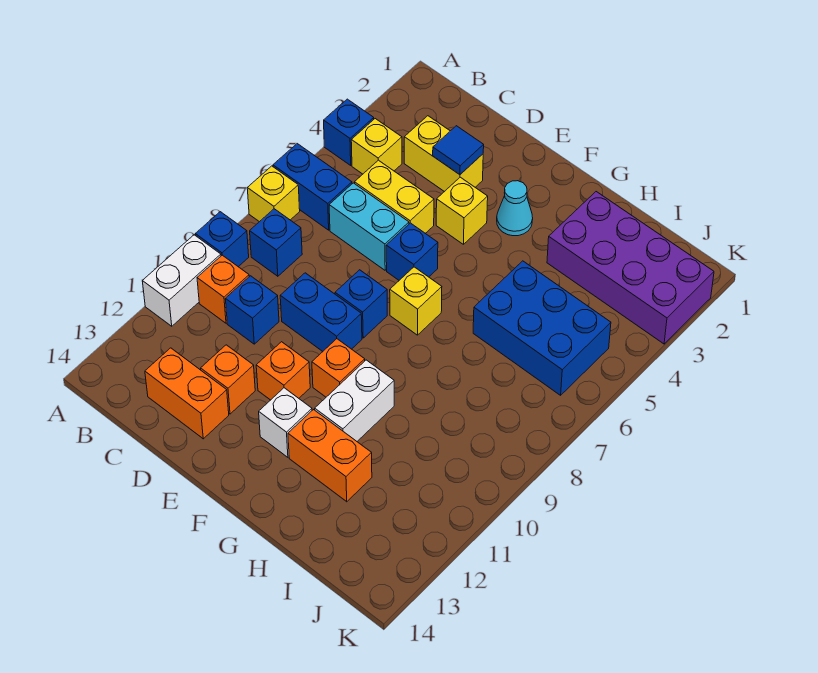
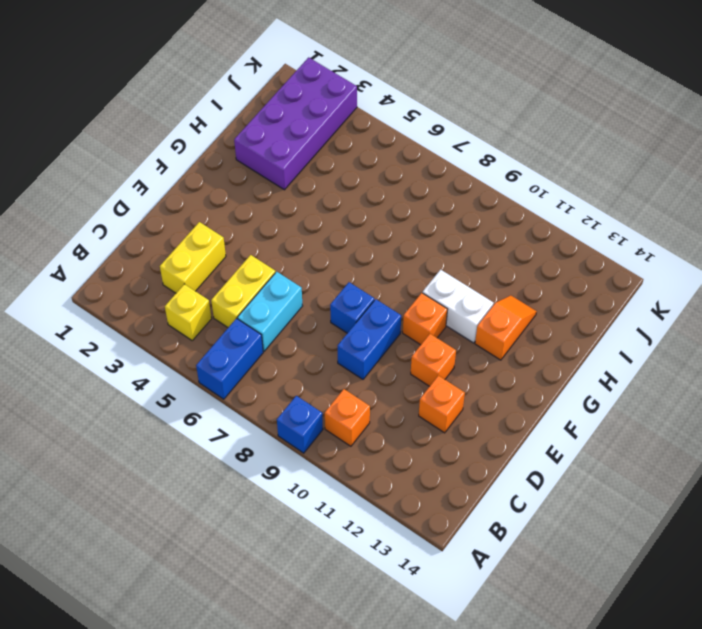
orange slope G12:H12 level 1 top G -> orange brick G12:H12 level 1
none -> blue brick A4 level 1
none -> yellow brick A7 level 1
none -> white brick A10:A11 level 1

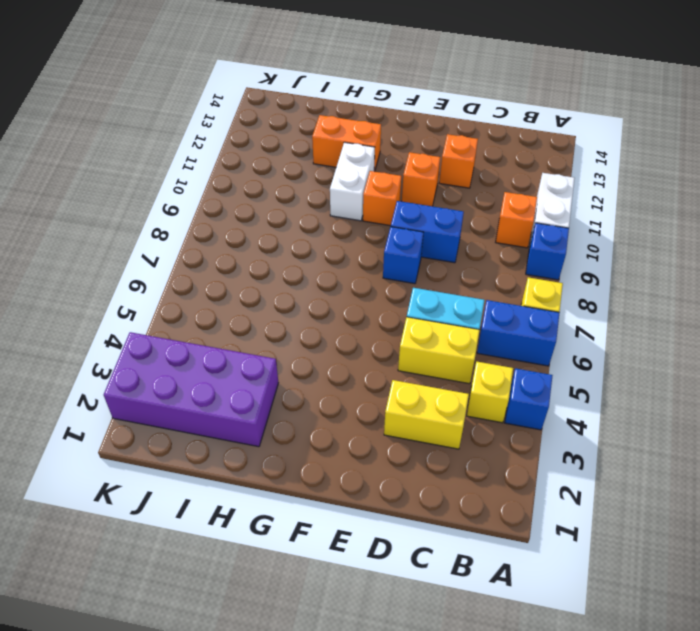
none -> blue brick B8 level 1
none -> blue brick C10 level 1
none -> orange brick C13:D13 level 1

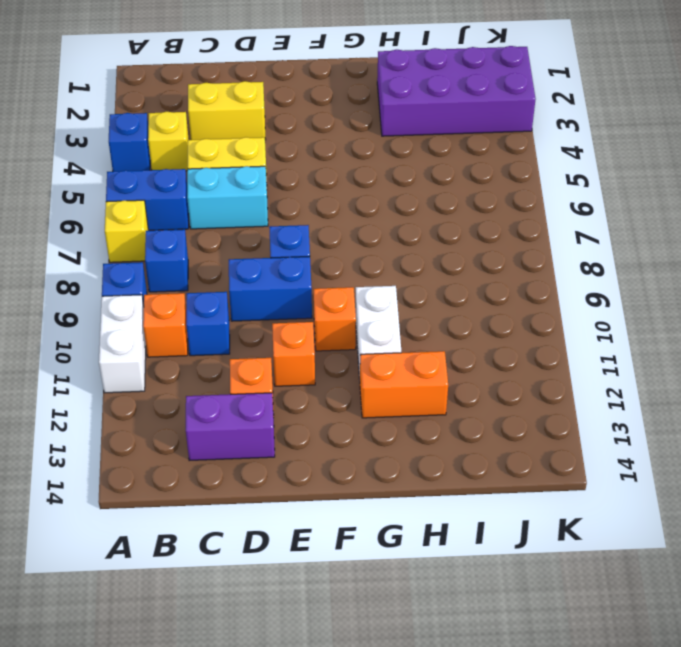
purple brick C13:D13 level 1 -> orange brick C13:D13 level 1
none -> yellow brick E4 level 1
none -> blue brick E6 level 1
none -> cyan cone F3 level 1

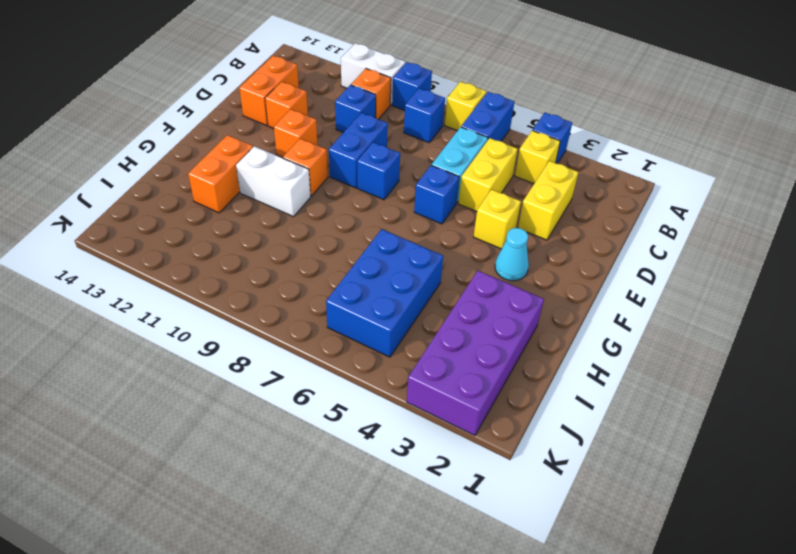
none -> yellow brick F7 level 1
none -> white brick F12 level 1
none -> blue tile D3 level 2

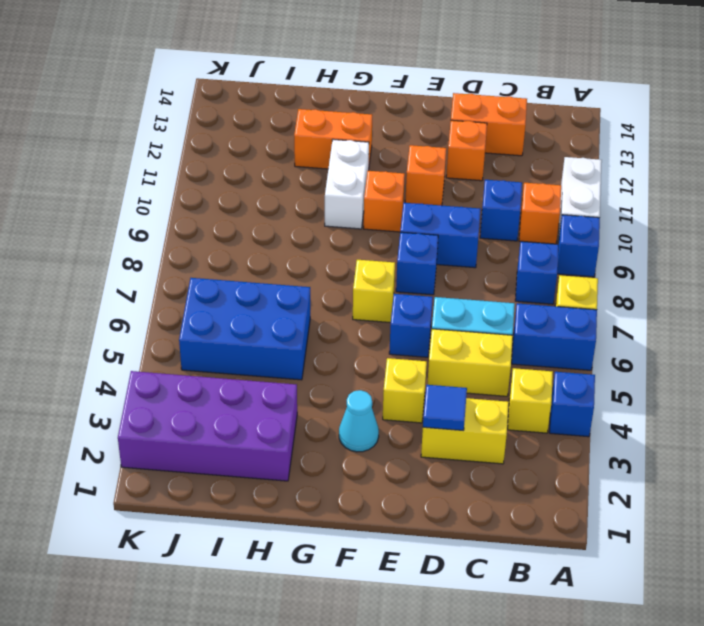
none -> white brick F12 level 1

